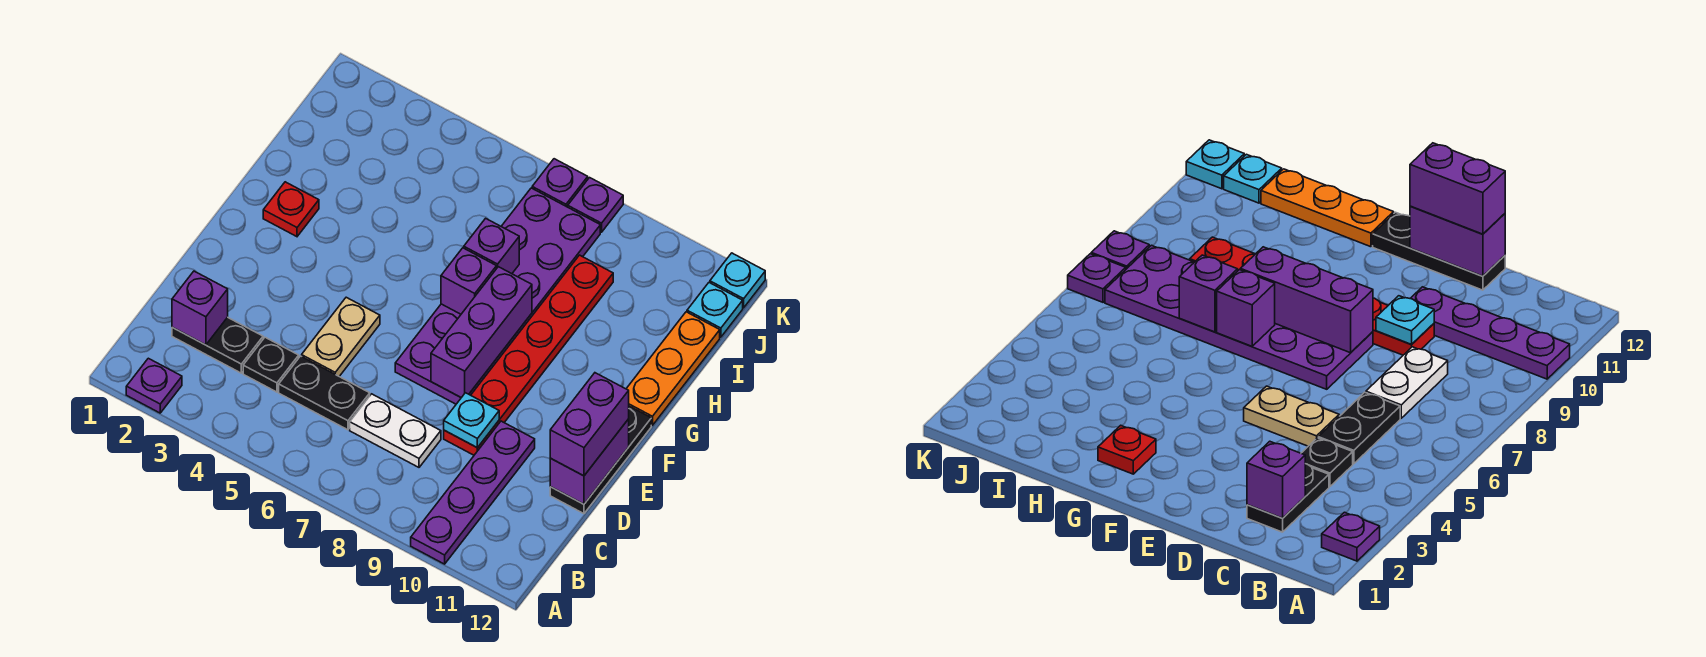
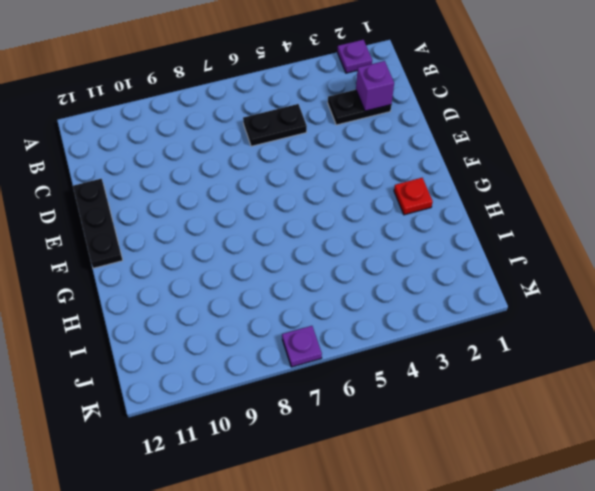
none -> purple plate A10:D10 level 1
none -> black plate C4 level 1
none -> white plate C7:C8 level 1

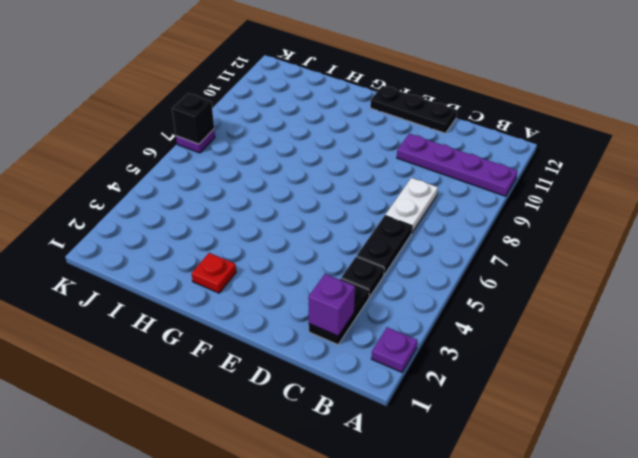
black brick K7 level 2 -> none
none -> tan plate D5:E5 level 1
none -> red plate D9:I9 level 1
none -> purple plate E7:J8 level 1

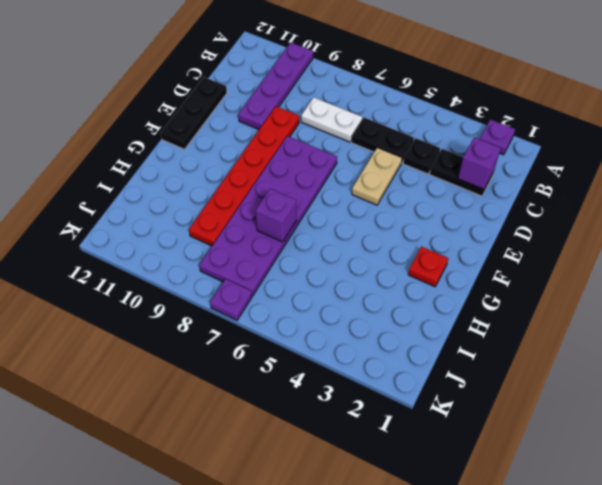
none -> orange plate G12:I12 level 1
none -> cyan plate J12 level 1
none -> purple plate K8 level 1

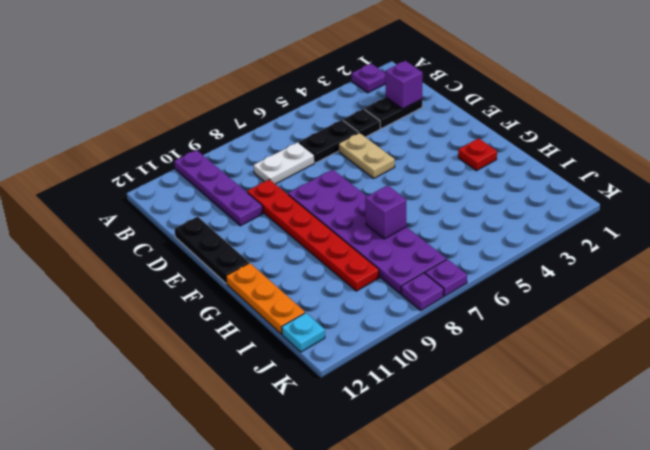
none -> cyan plate K12 level 1
none -> cyan plate D9 level 2
none -> purple brick D12:E12 level 2

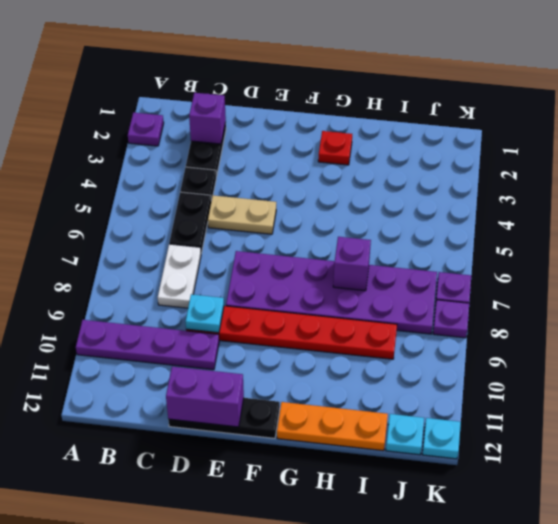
none -> purple brick E8:G8 level 2
none -> purple brick G7 level 2
none -> purple brick D12:E12 level 3

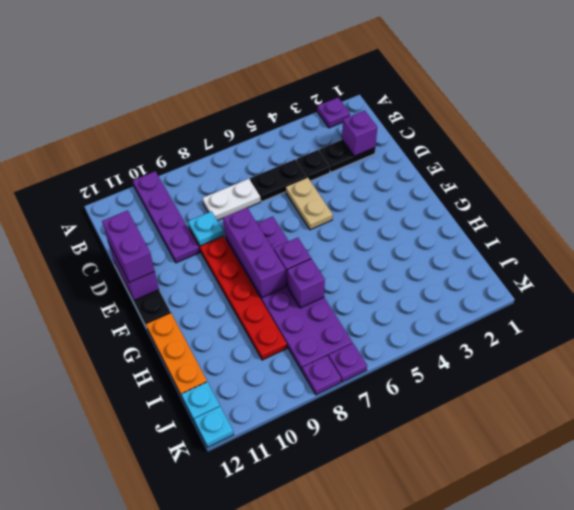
none -> red plate G2 level 1

